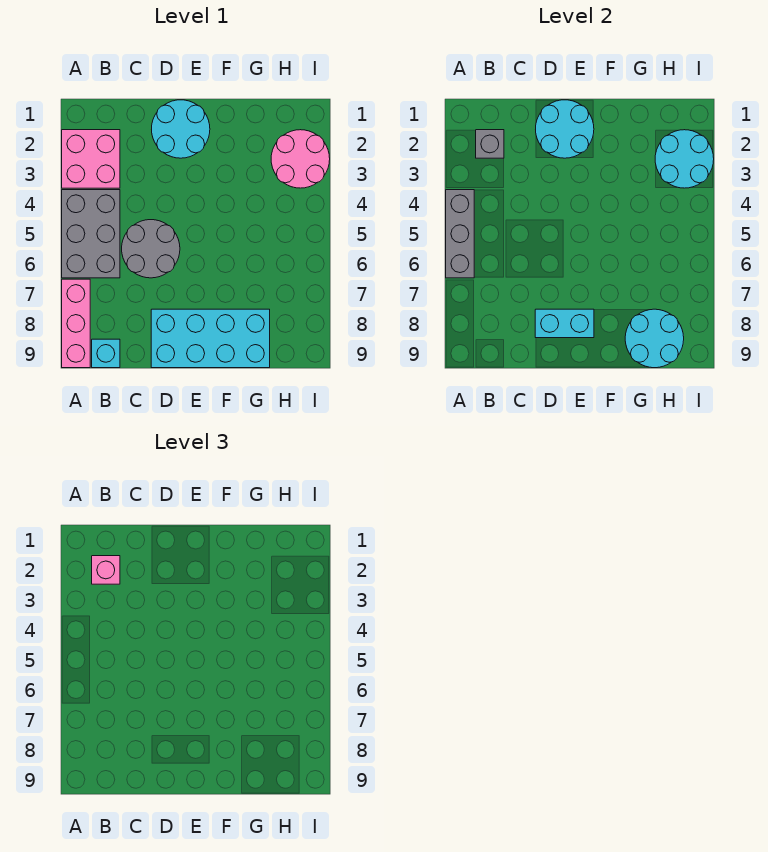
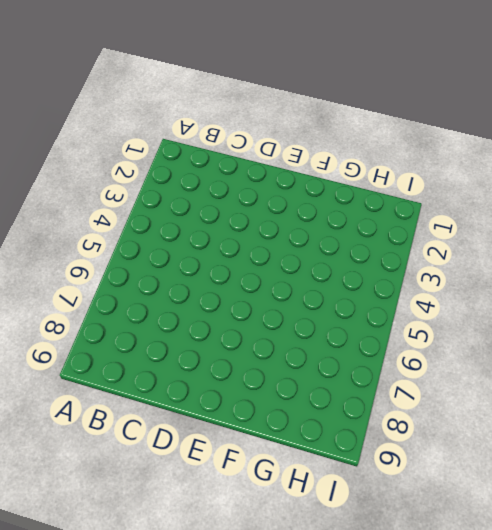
none -> pink brick A2:B3 level 1
none -> grey brick A4:B6 level 1
none -> pink brick A7:A9 level 1

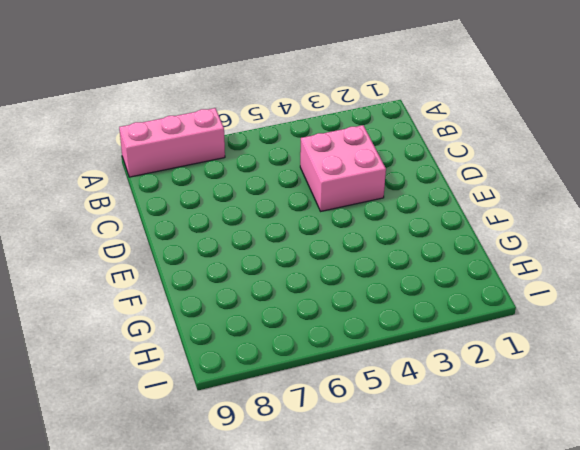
pink brick C3:D4 level 1 -> pink brick A2:B3 level 1
none -> grey brick A4:B6 level 1
none -> cyan brick B9 level 1
none -> grey round brick C5:D6 level 1

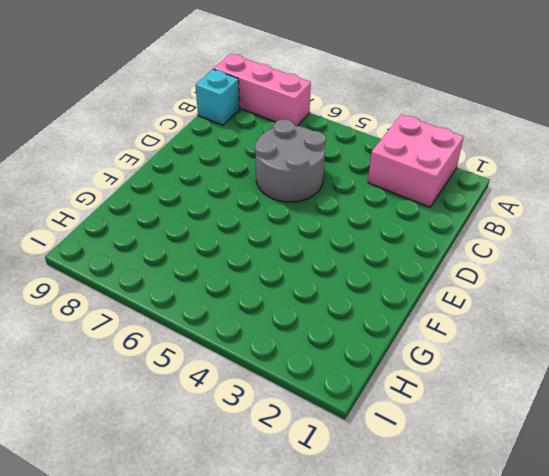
none -> grey brick A4:B6 level 1
none -> cyan round brick D1:E2 level 1
none -> cyan brick D8:G9 level 1

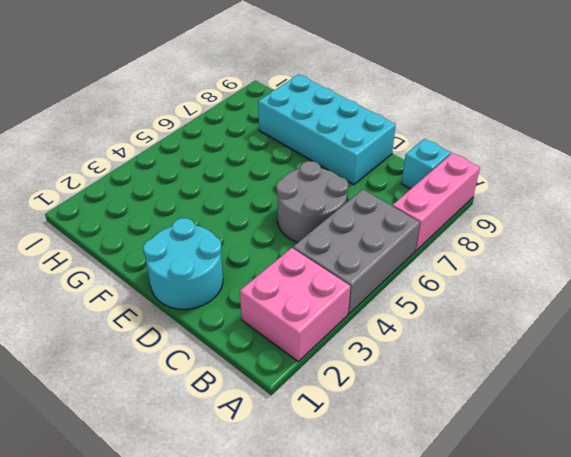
none -> pink round brick H2:I3 level 1
none -> grey brick A4:A6 level 2
none -> grey brick B2 level 2

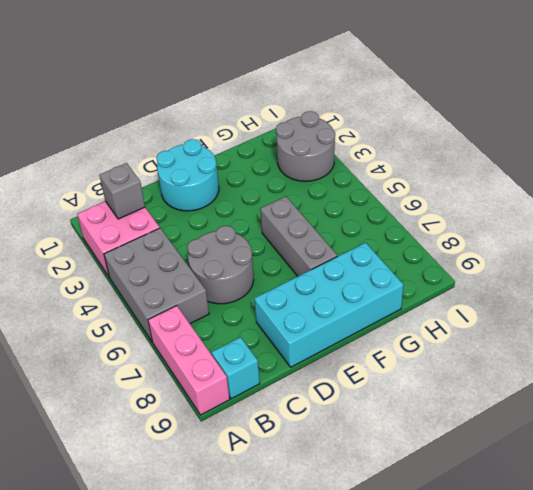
grey brick F5:F7 level 1 -> grey brick A4:A6 level 2
grey round brick H2:I3 level 1 -> pink round brick H2:I3 level 1
none -> cyan round brick D1:E2 level 2
none -> cyan brick D8:E8 level 2
none -> cyan round brick G8:H9 level 2

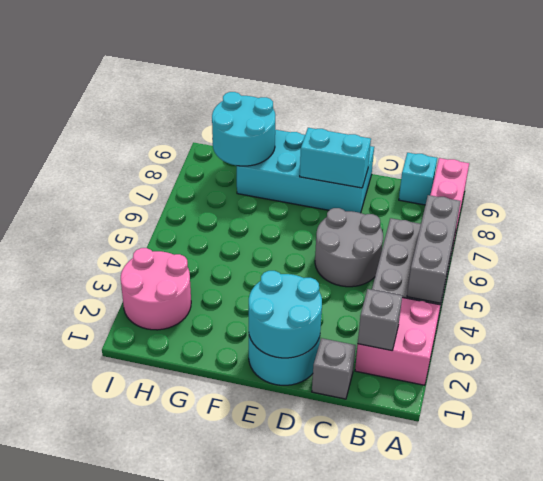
grey brick C1 level 1 -> none
none -> cyan round brick H2:I3 level 2
none -> pink brick B2 level 3

